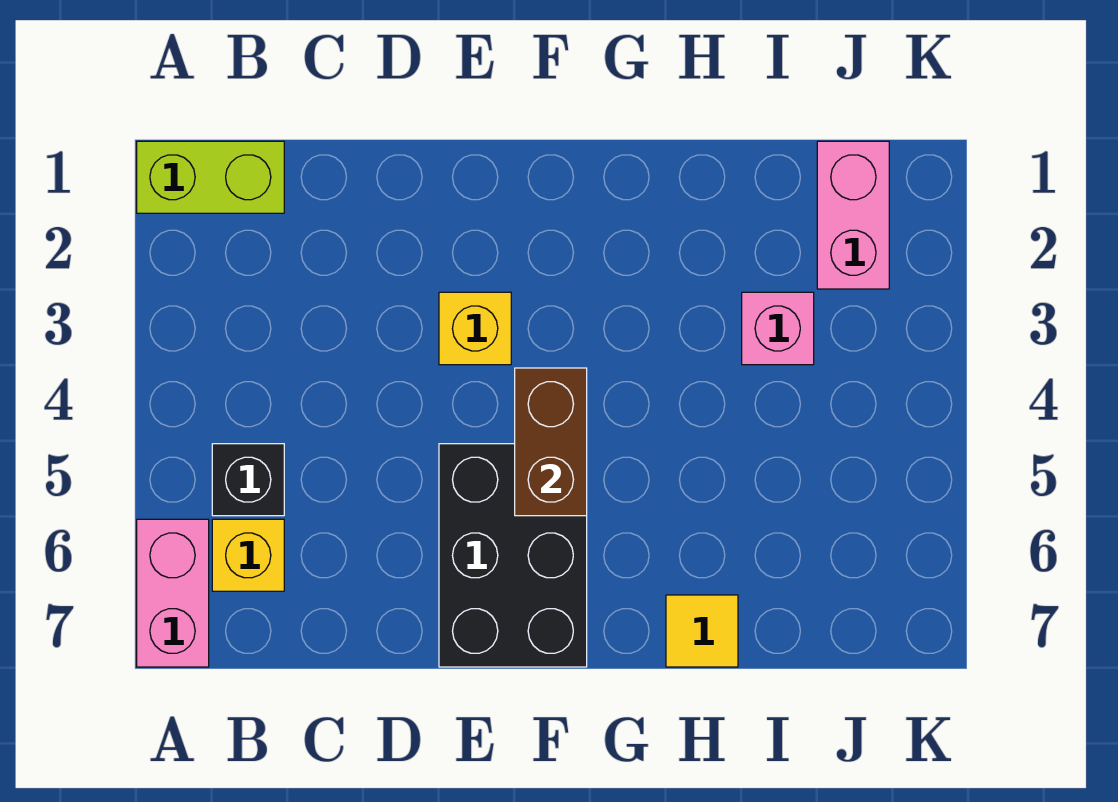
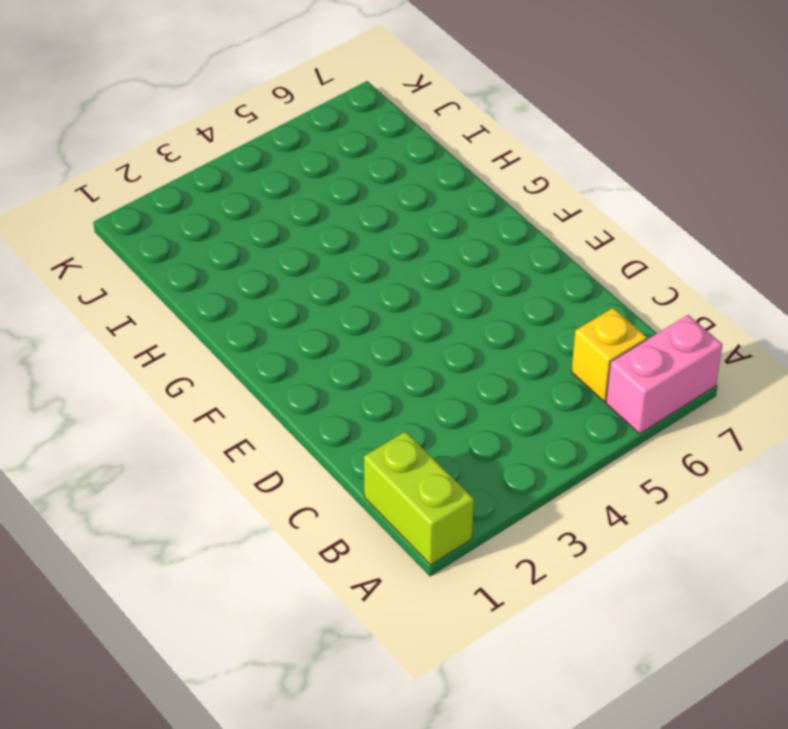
none -> black brick B5 level 1
none -> yellow brick E3 level 1

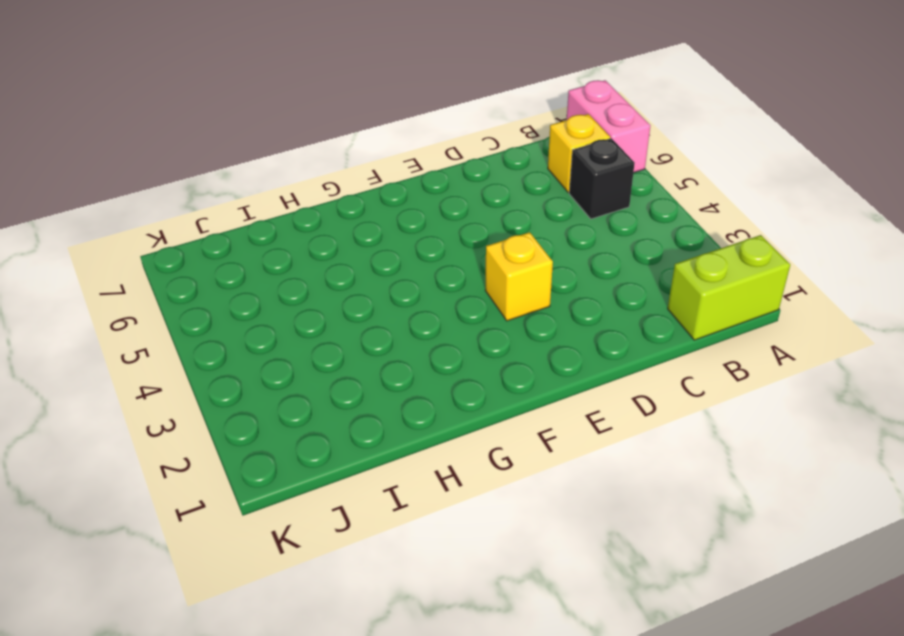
none -> black brick E5:F7 level 1
none -> yellow tile H7 level 1

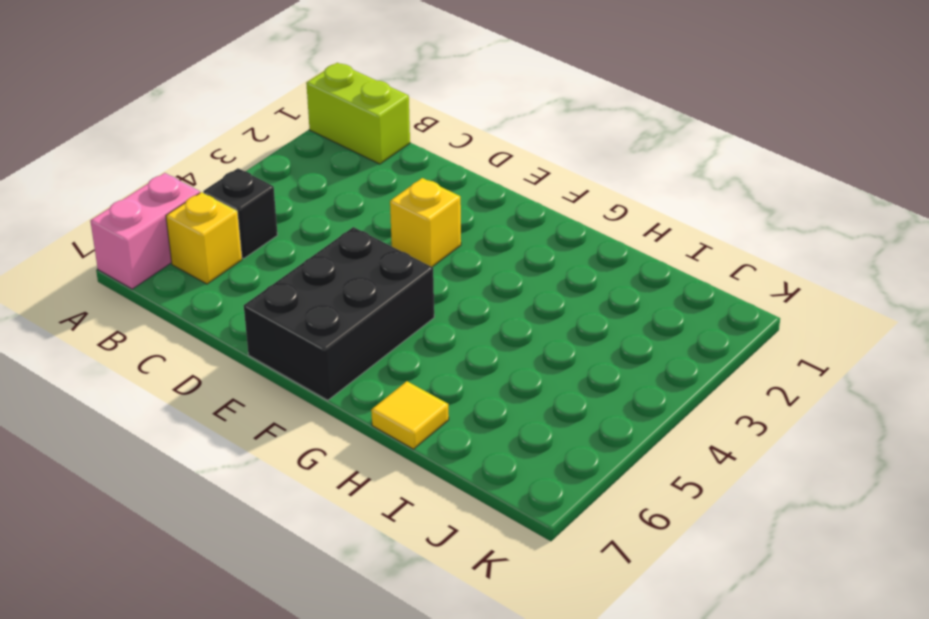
none -> pink brick I3 level 1
none -> pink brick J1:J2 level 1

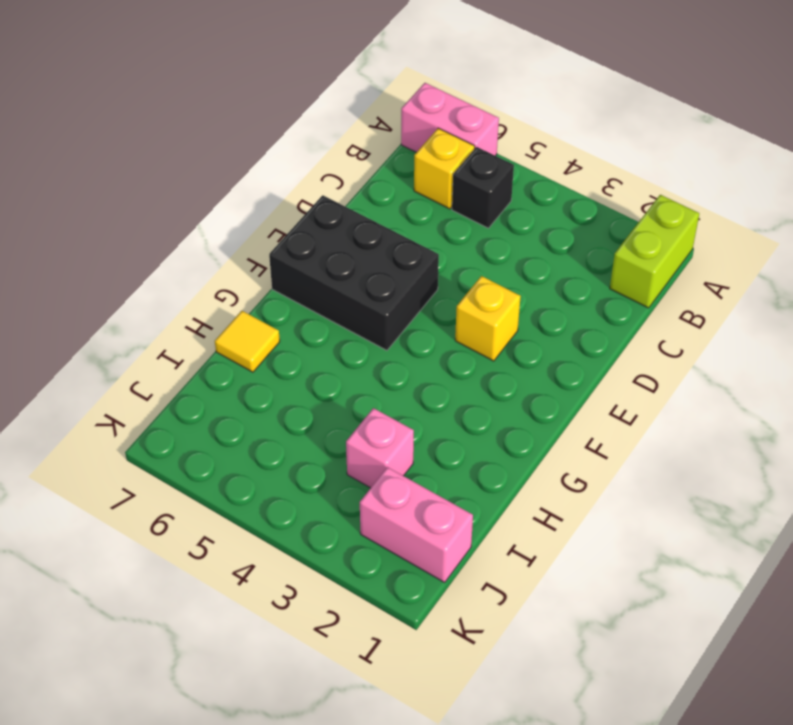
none -> brown brick F4:F5 level 2

